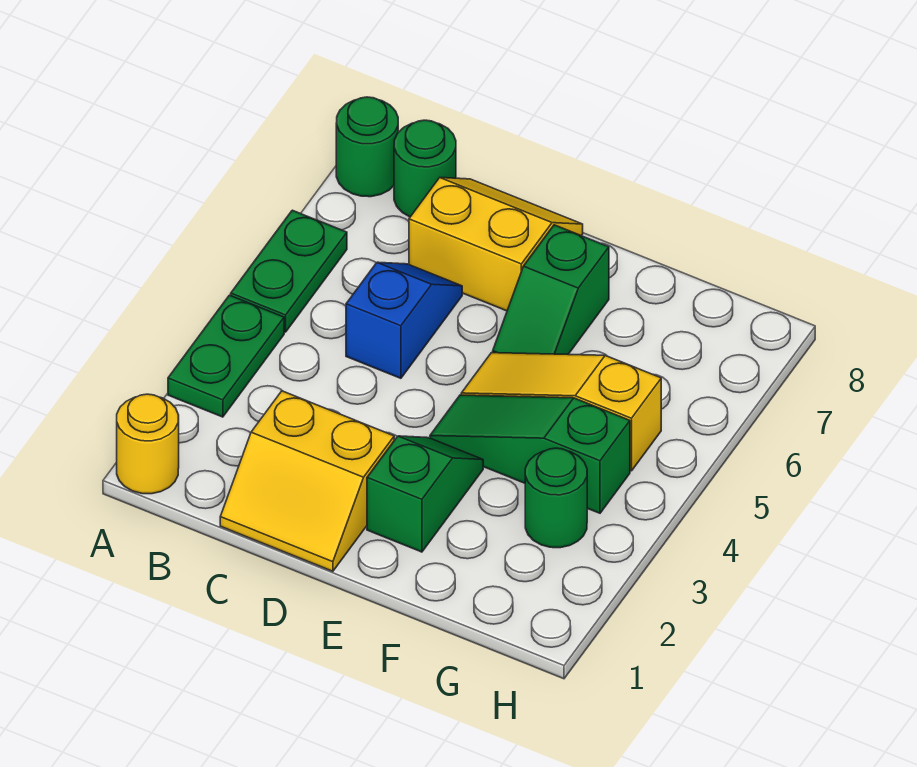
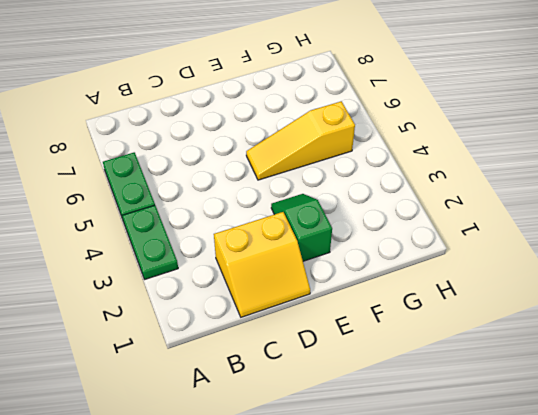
none -> yellow round brick A1 level 1
none -> green round brick A8 level 1
none -> green round brick B8 level 1

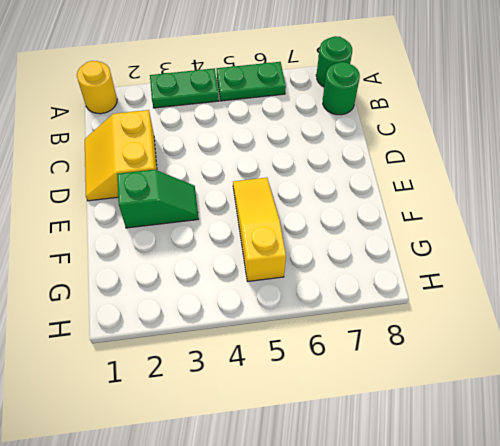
none -> blue slope C5:C6 level 1 top 5
none -> yellow slope C7:D8 level 1 top 7
none -> green slope E4:G4 level 1 top G

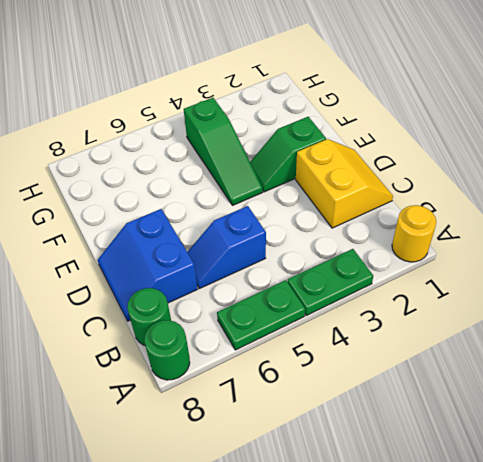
blue slope C7:D8 level 1 top 7 -> yellow slope C7:D8 level 1 top 7
none -> yellow slope E5:G5 level 1 top G
none -> green slope E6:E7 level 1 top 7
none -> green round brick G3 level 1

